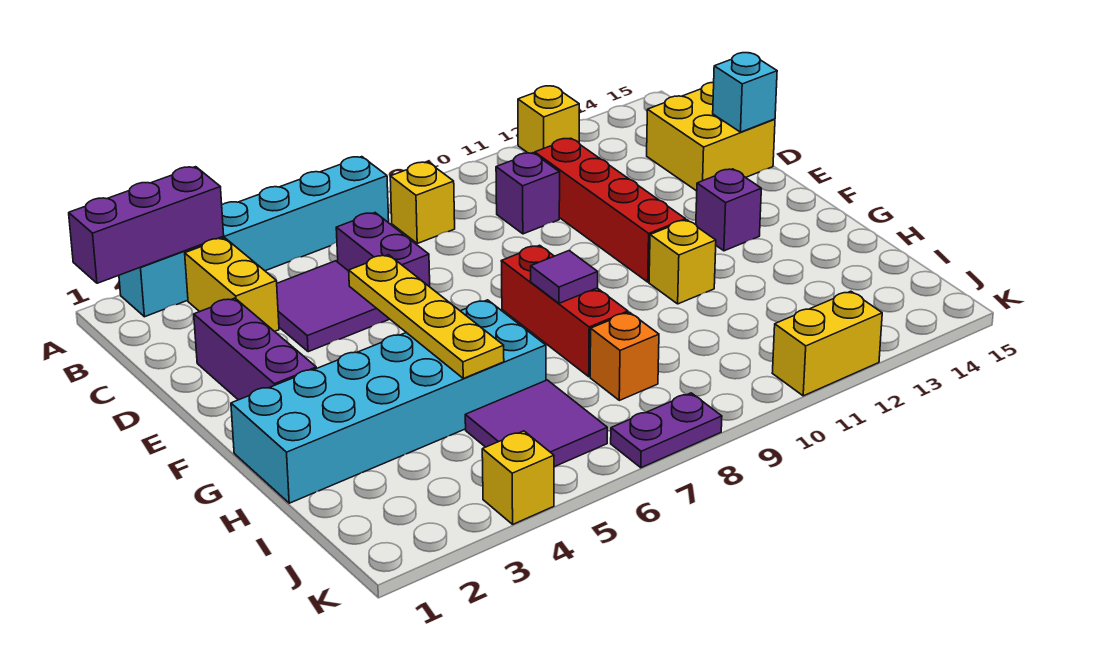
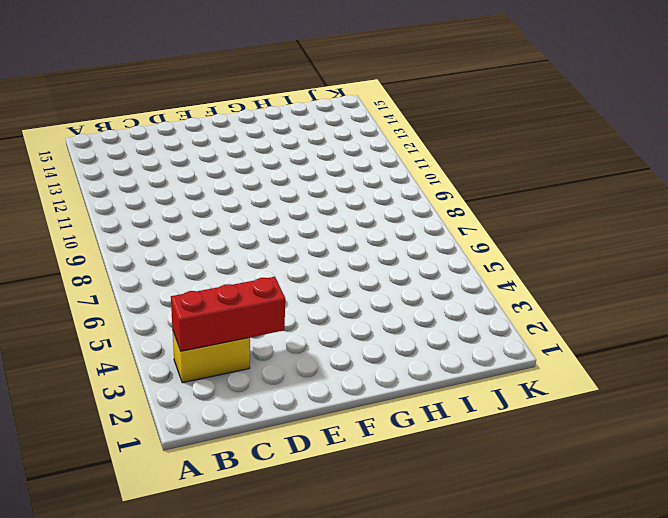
red brick B3:D3 level 2 -> red brick F8:H8 level 1
none -> cyan brick A2:A7 level 1
none -> yellow brick A12 level 1
none -> yellow brick B8 level 1

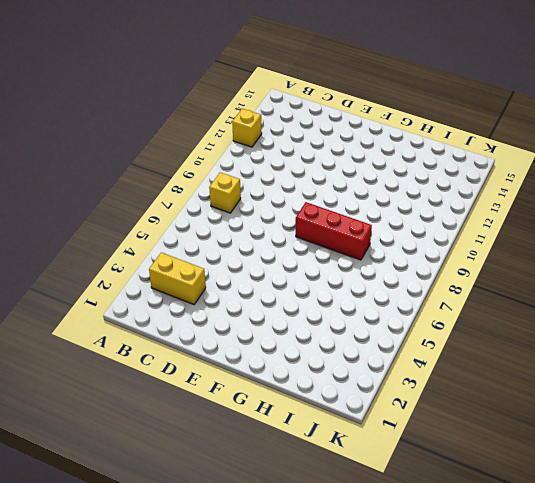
none -> cyan brick A2:A7 level 1
none -> purple tile C4:D5 level 1
none -> purple brick C6:D6 level 1

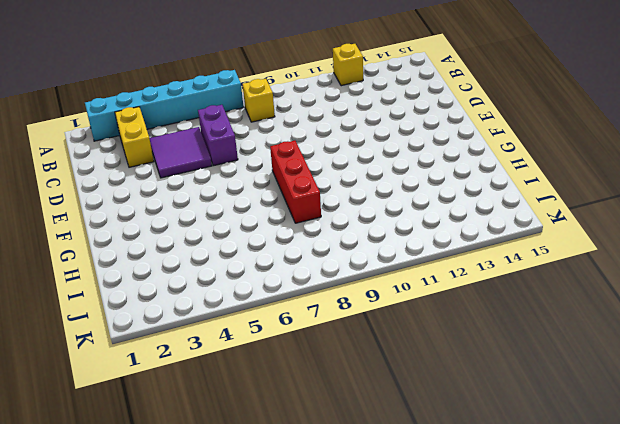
none -> purple brick C10 level 1
none -> red brick C11:F11 level 1
none -> yellow brick C14:D15 level 1

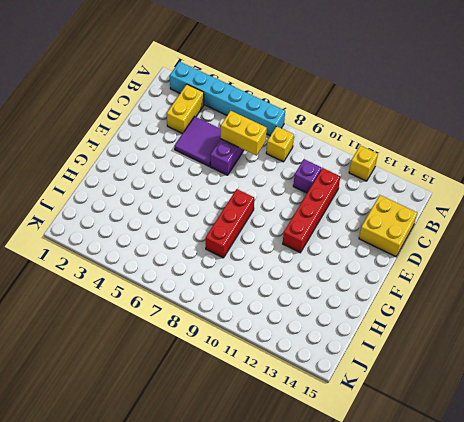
yellow brick C6:C7 level 2 -> yellow brick K11:K12 level 1
none -> purple brick D2:F2 level 1
none -> purple brick F13 level 1
none -> cyan brick G1:H6 level 1

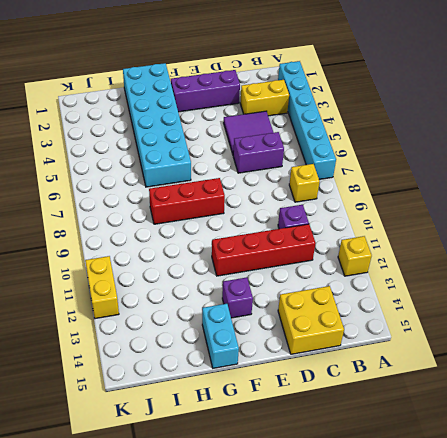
cyan brick G14:G15 level 1 -> none
none -> yellow brick G11 level 1
none -> purple tile I5:J6 level 1
none -> orange brick I8 level 1

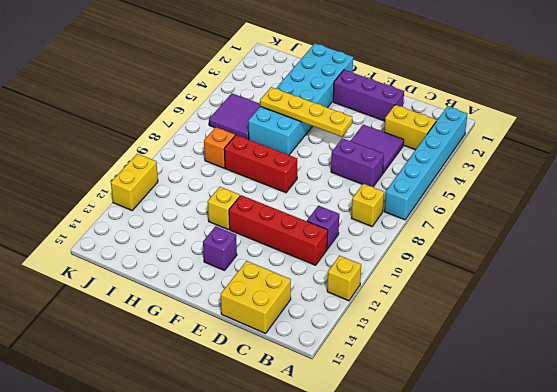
none -> yellow brick K4 level 1
none -> purple plate K7:K8 level 1
none -> purple brick A1:A3 level 2

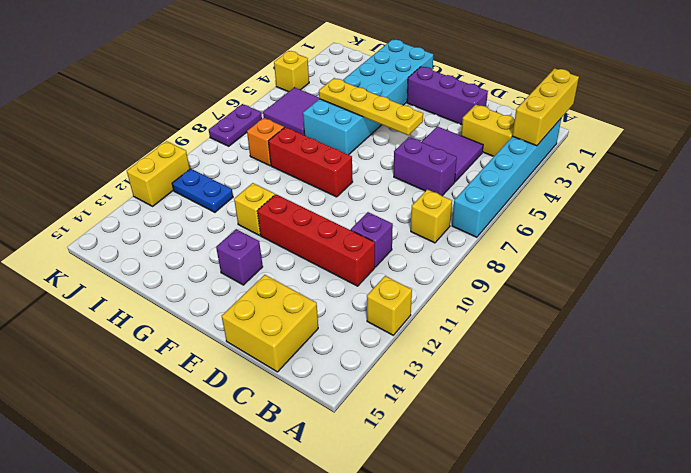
yellow brick A1:A3 level 2 -> purple brick A1:A3 level 2
blue plate I11:J11 level 1 -> none
none -> cyan brick D15 level 2
none -> purple tile G8 level 2

